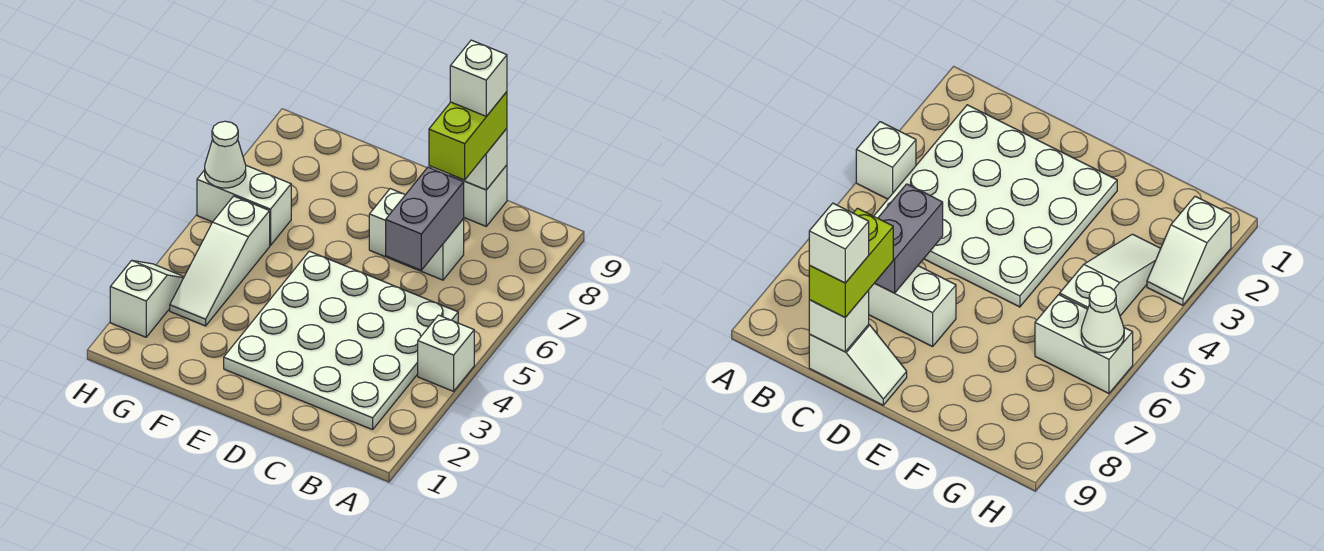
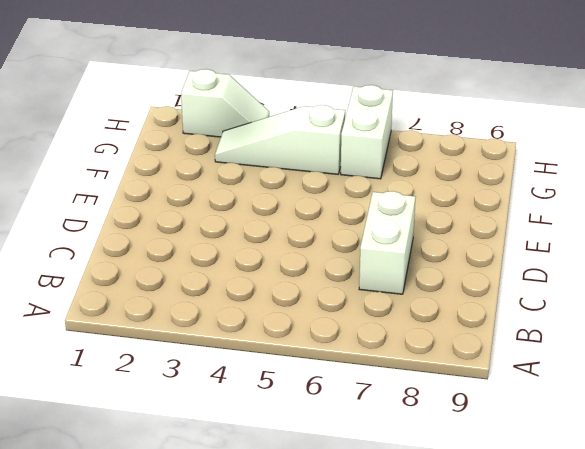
none -> white brick A4 level 1
none -> white plate B2:E5 level 1
none -> white slope C9:D9 level 1 top C

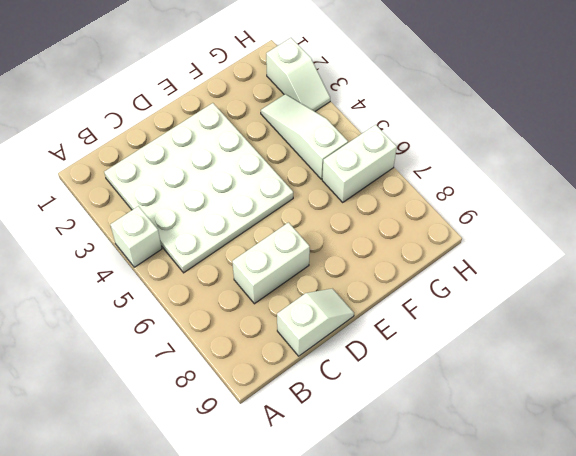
none -> grey brick C6:C7 level 2
none -> white brick C9 level 2
none -> white cone H6 level 2

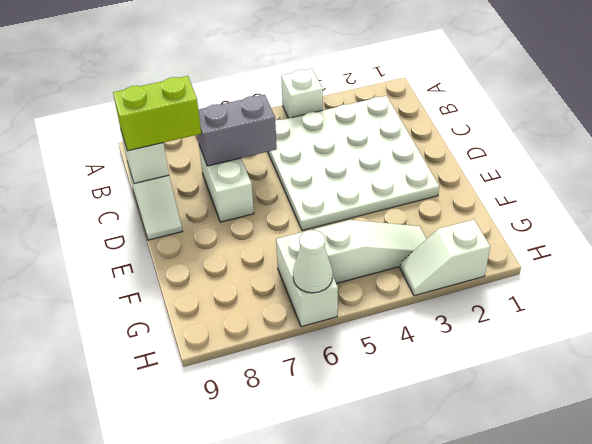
none -> white brick C9 level 4

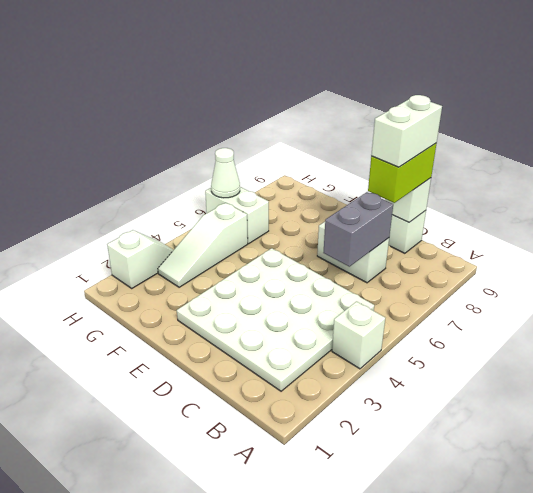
white brick C8:C9 level 4 -> white brick C9 level 4

